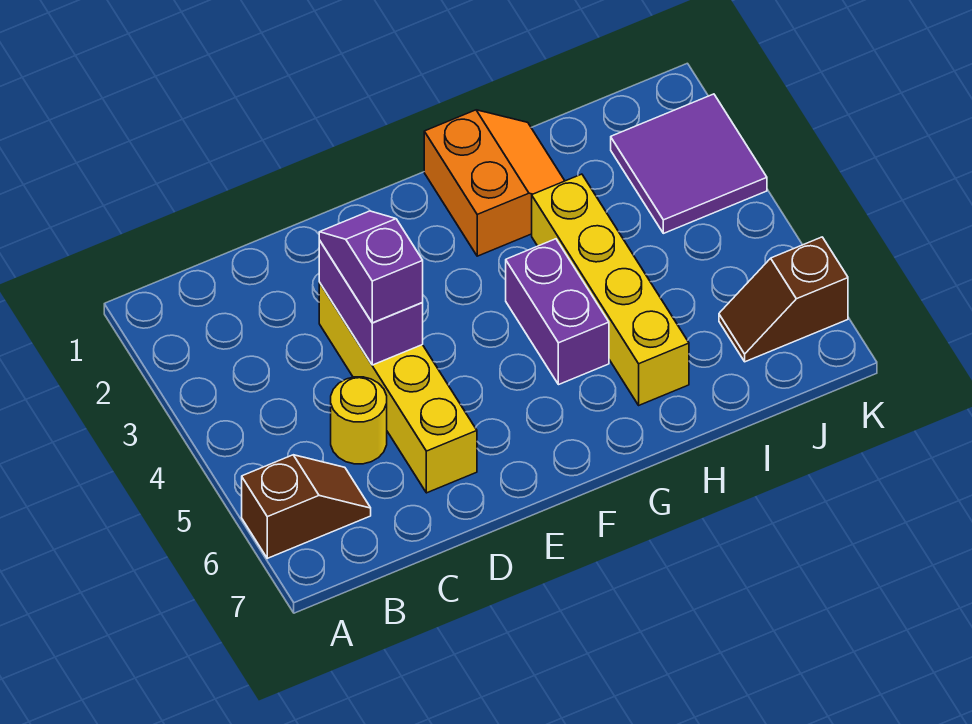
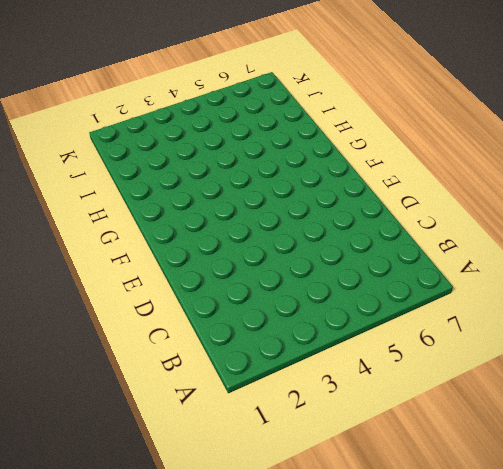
none -> brown slope A6:B6 level 1 top A
none -> yellow round brick C5 level 1

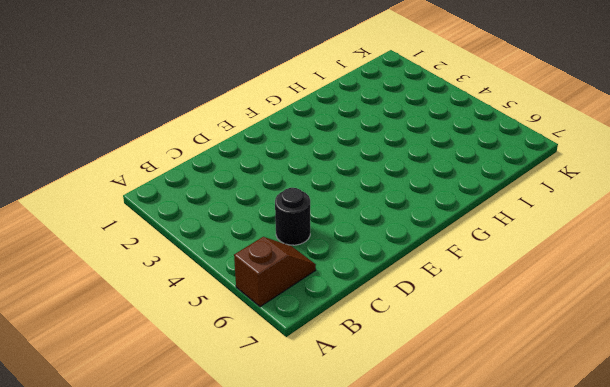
black round brick C5 level 1 -> yellow round brick C5 level 1
none -> yellow brick D3:D6 level 1
none -> orange slope G1:H2 level 1 top G

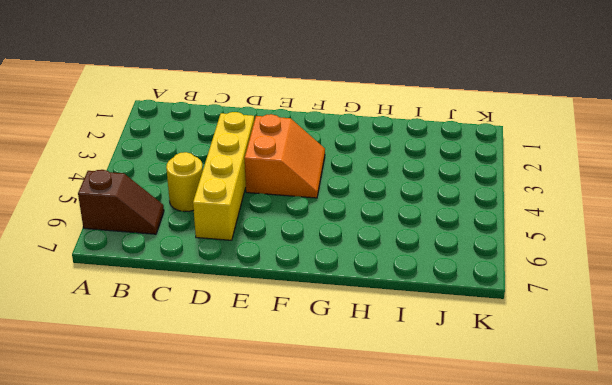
orange slope E3:F4 level 1 top E -> orange slope G1:H2 level 1 top G
none -> purple brick G4:G5 level 1
none -> yellow brick H3:H6 level 1

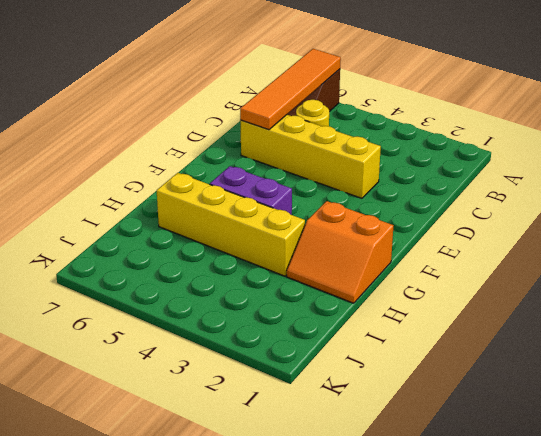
orange tile A6:D6 level 2 -> none
none -> purple tile J2:K3 level 1
none -> brown slope J6:K6 level 1 top K

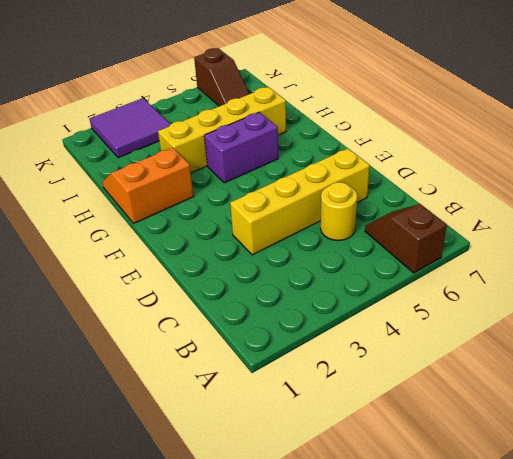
none -> purple brick D3:D4 level 2
none -> purple slope D3:D4 level 3 top 4

